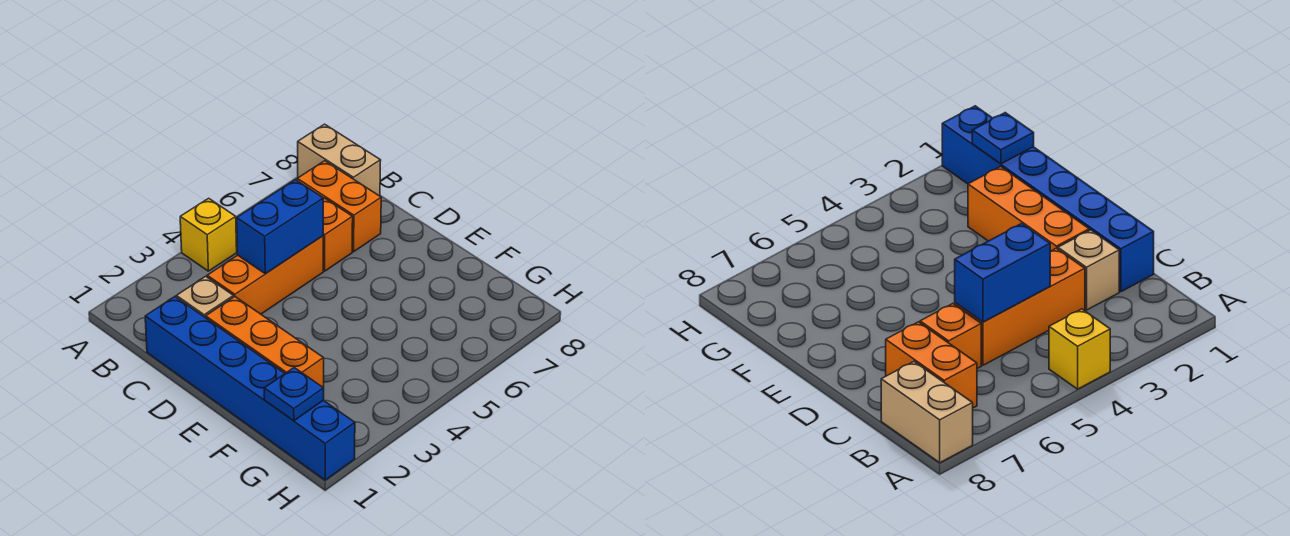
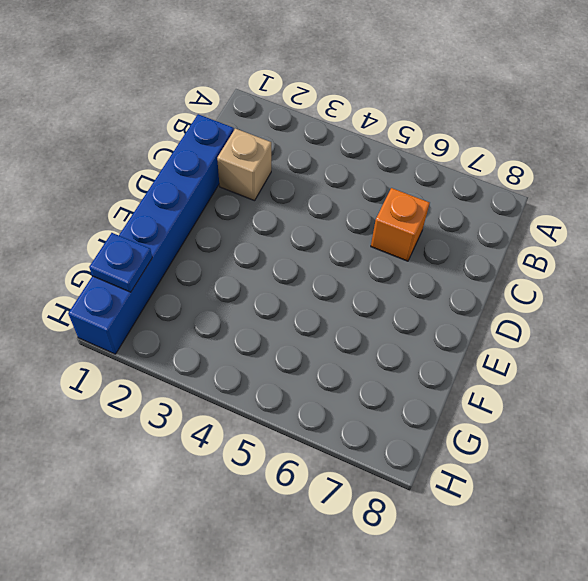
none -> yellow brick A4 level 1
none -> tan brick A8:B8 level 1

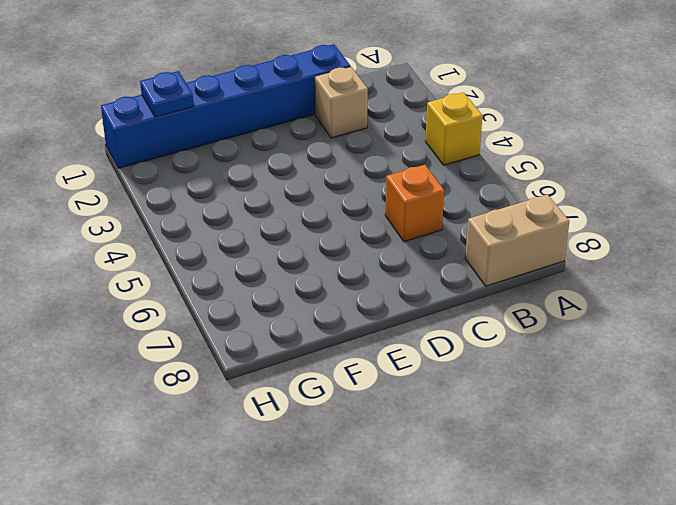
none -> orange brick B7:C7 level 1
none -> orange brick C3:C5 level 1

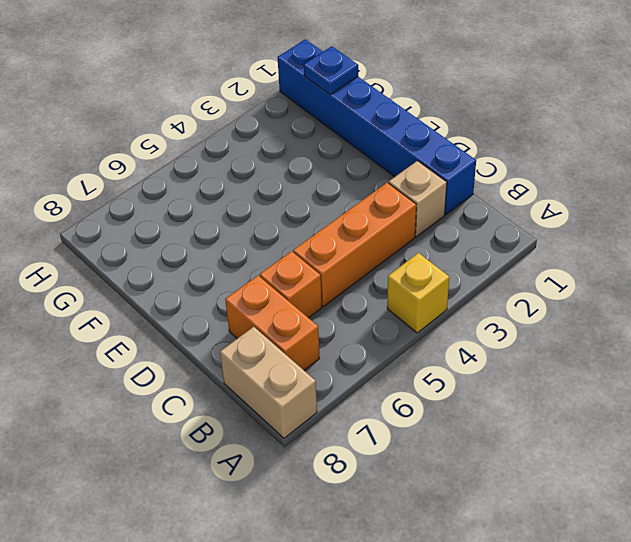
none -> orange brick D2:F2 level 1
none -> blue brick C4:C5 level 2

